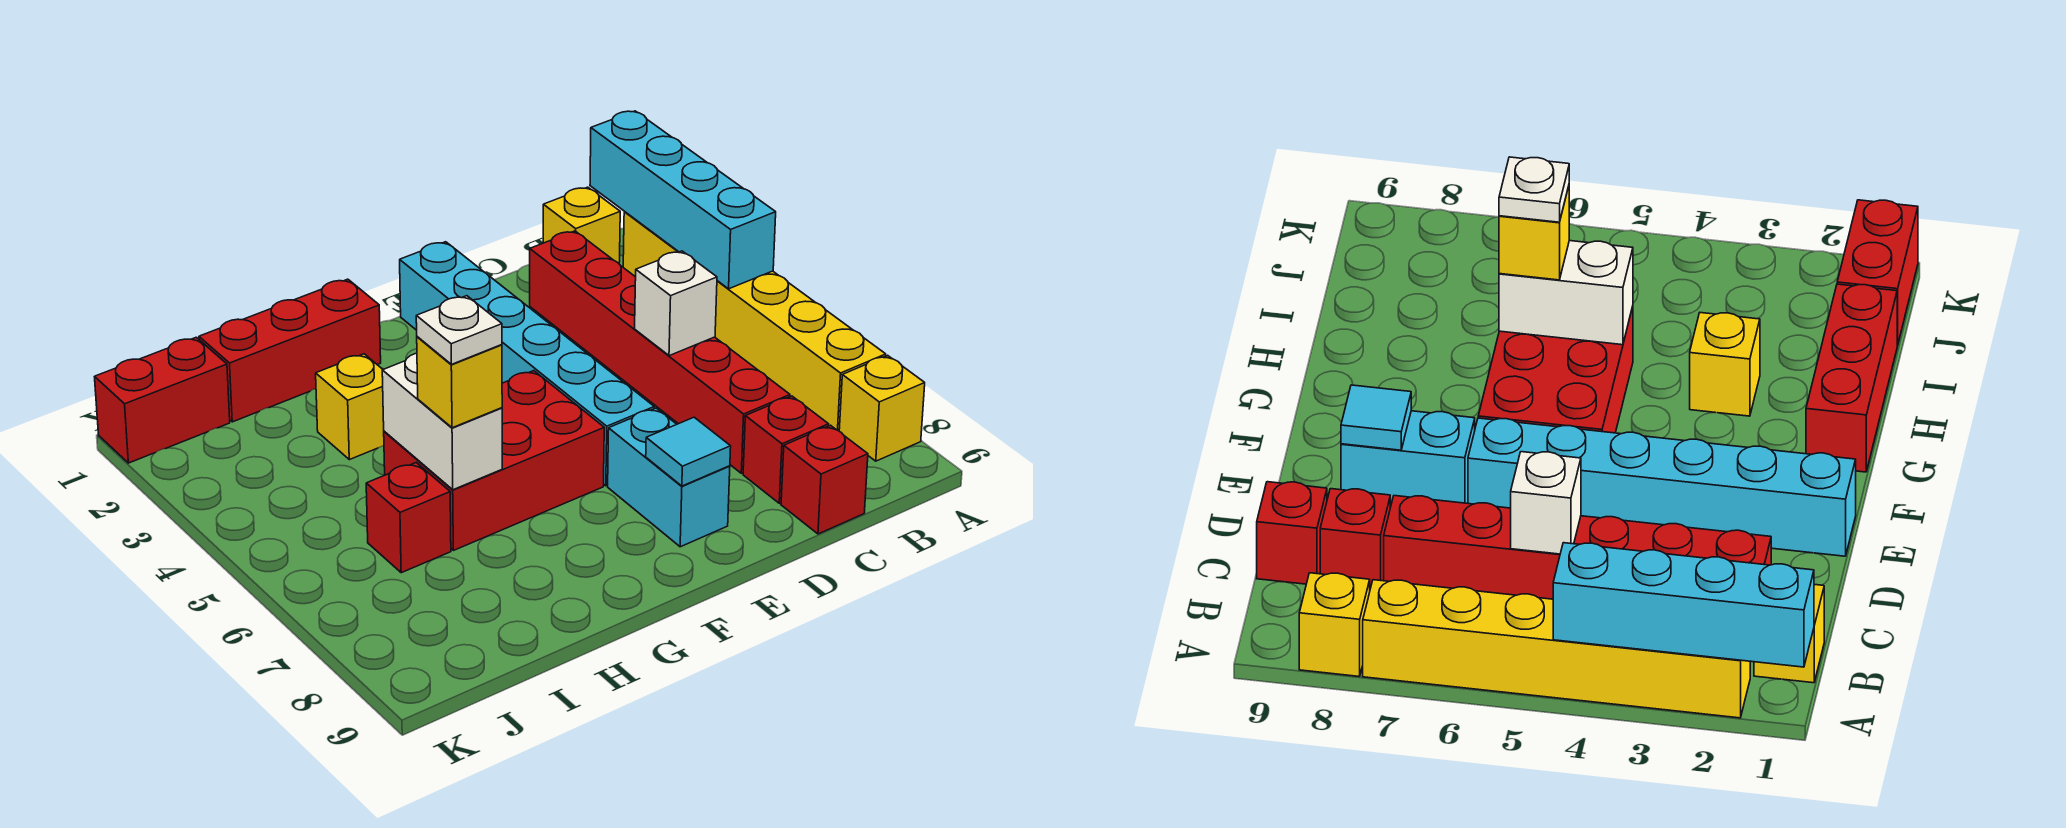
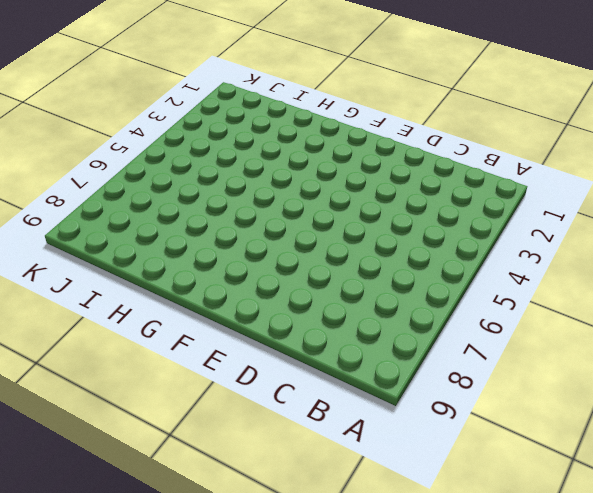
none -> yellow brick A2:A7 level 1
none -> yellow brick A8 level 1
none -> yellow brick B1 level 1

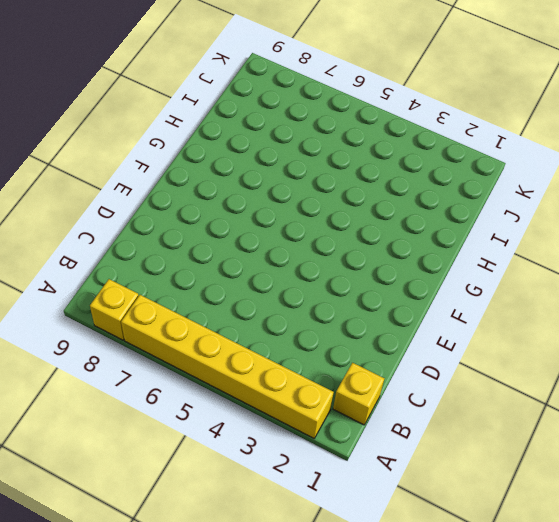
none -> red brick C2:C7 level 1
none -> red brick C8 level 1
none -> red brick C9 level 1

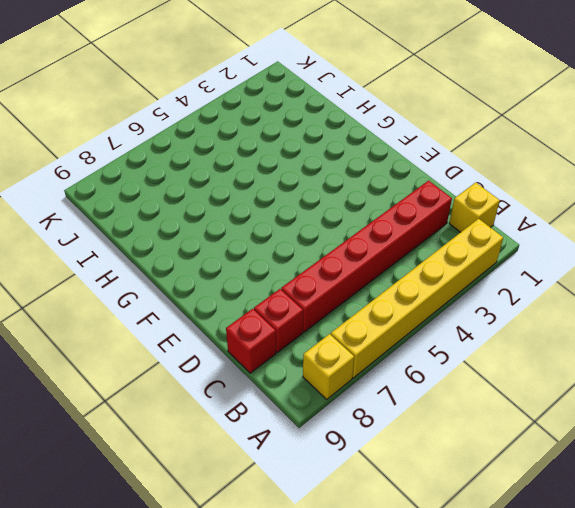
none -> cyan brick E1:E6 level 1
none -> cyan brick E7:E8 level 1
none -> red brick F5:H6 level 1

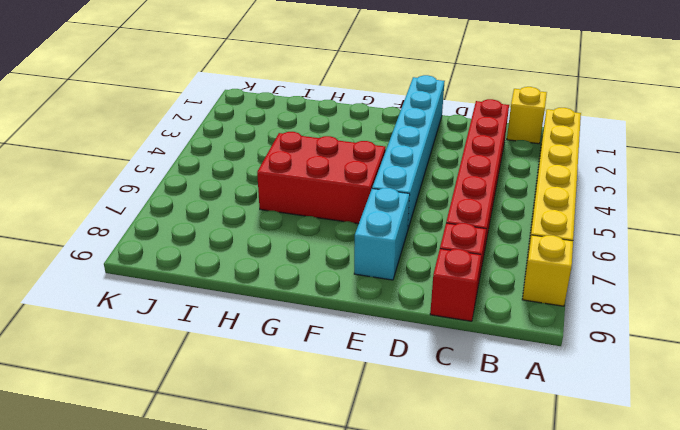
none -> red brick G1:I1 level 1
none -> yellow brick H3 level 1
none -> red brick I6 level 1

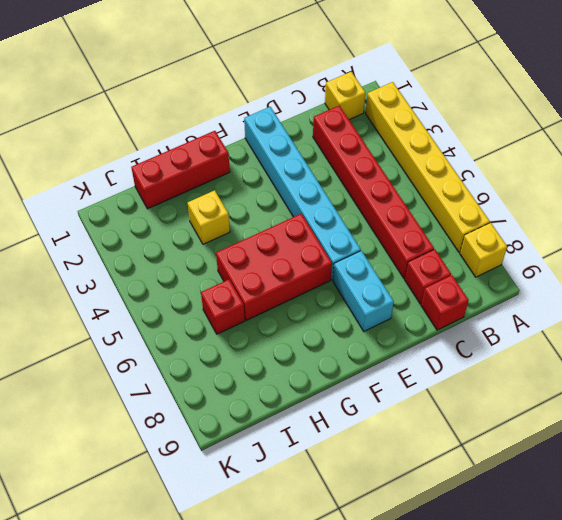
none -> red brick J1:K1 level 1
none -> cyan brick A1:A4 level 2
none -> white brick C5 level 2

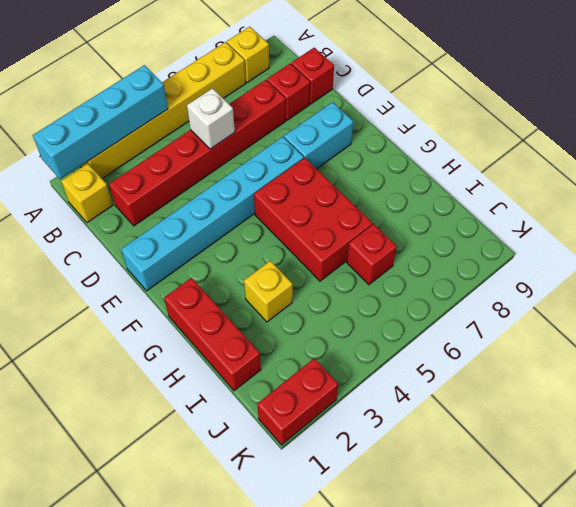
red brick K1:K2 level 1 -> red brick J1:K1 level 1
none -> cyan tile E8 level 2
none -> white brick H5:H6 level 2
none -> yellow brick H6 level 3

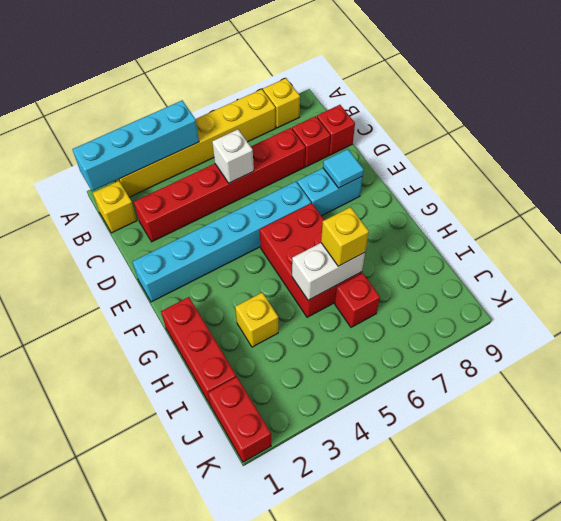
none -> white plate H6 level 4

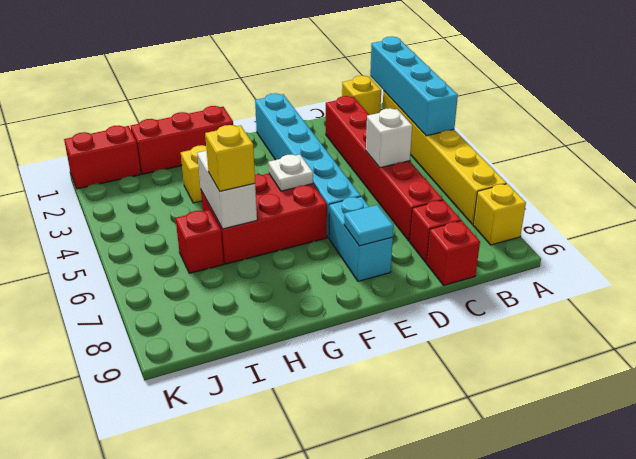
white plate F5 level 2 -> white plate H6 level 4

